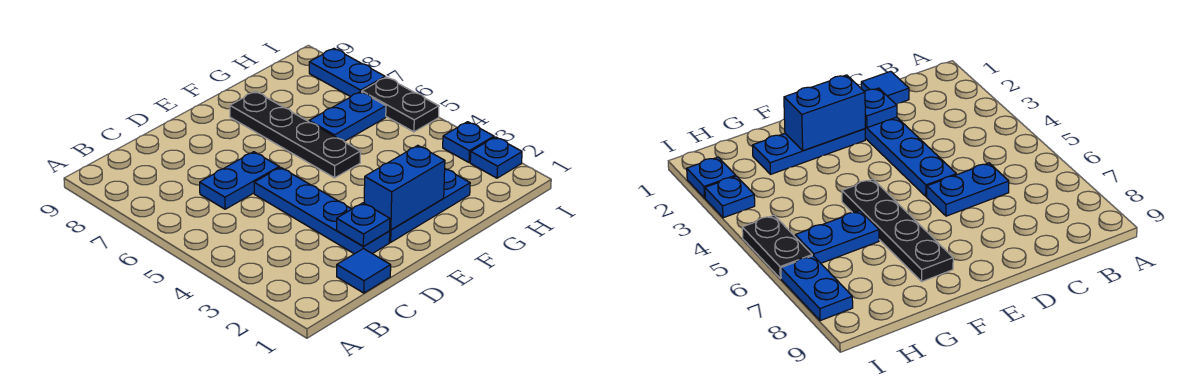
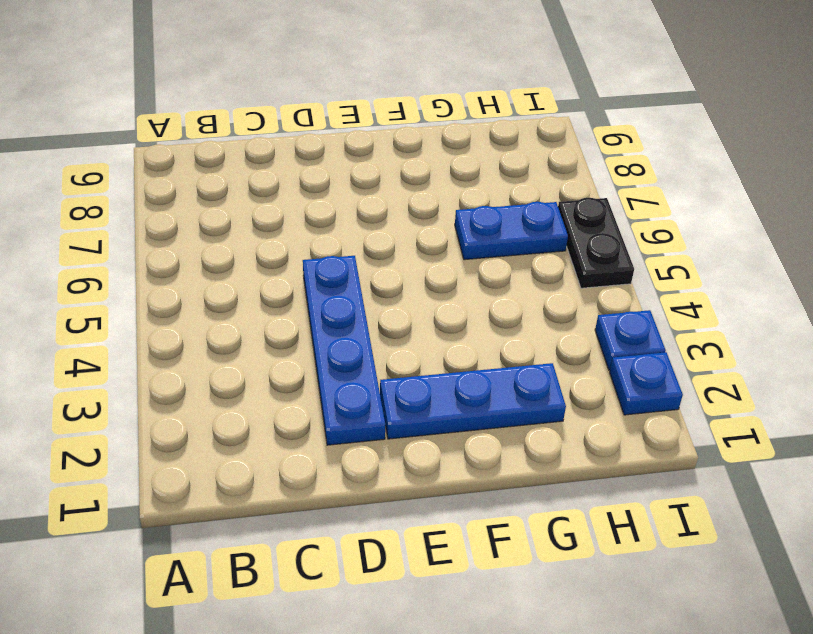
none -> blue tile C1 level 1
none -> blue plate C6:D6 level 1
none -> black plate F5:F8 level 1

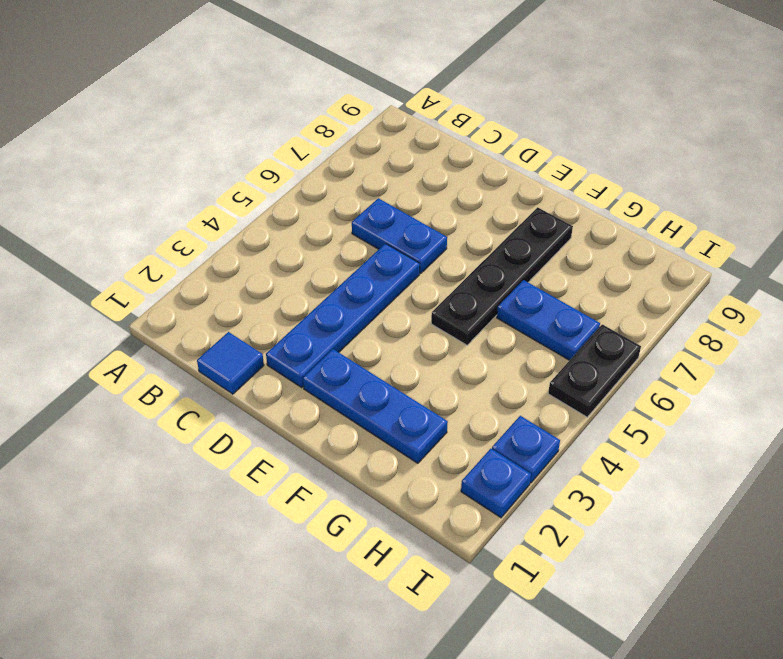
none -> blue plate I7:I8 level 1
none -> blue plate D2 level 2
none -> blue brick E2:F2 level 2

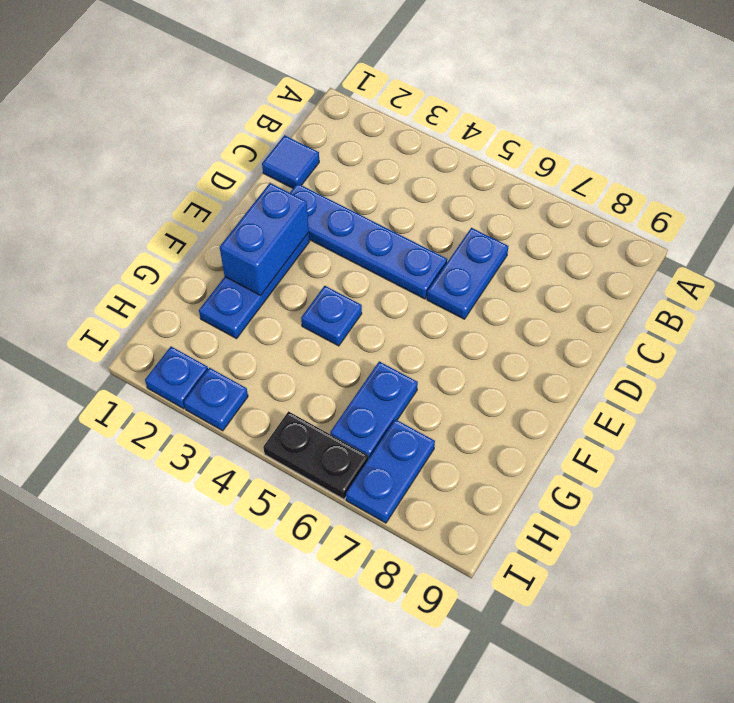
blue plate F4 level 1 -> blue plate D2 level 2
blue plate H7:I7 level 1 -> blue plate I7:I8 level 1
none -> black plate F5:F8 level 1

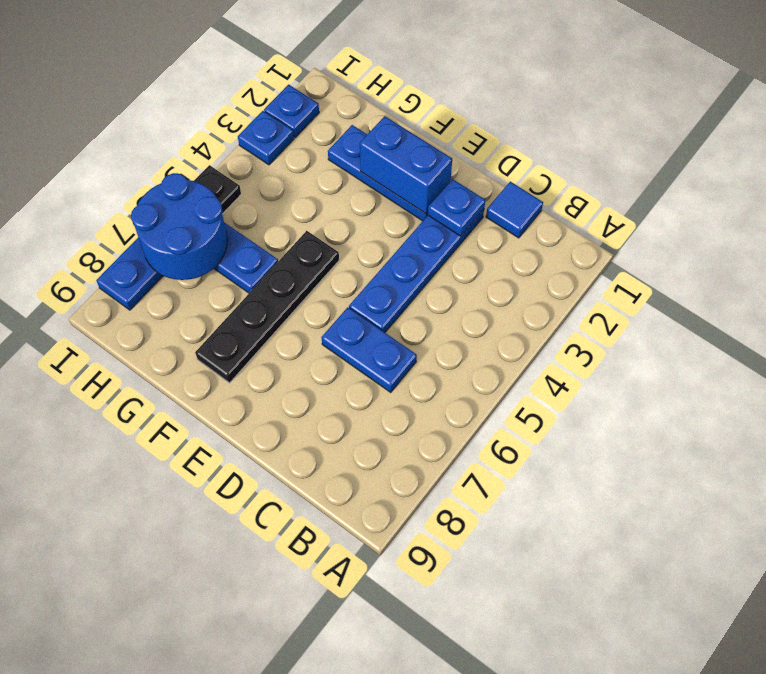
blue round brick H6:I7 level 2 -> none

